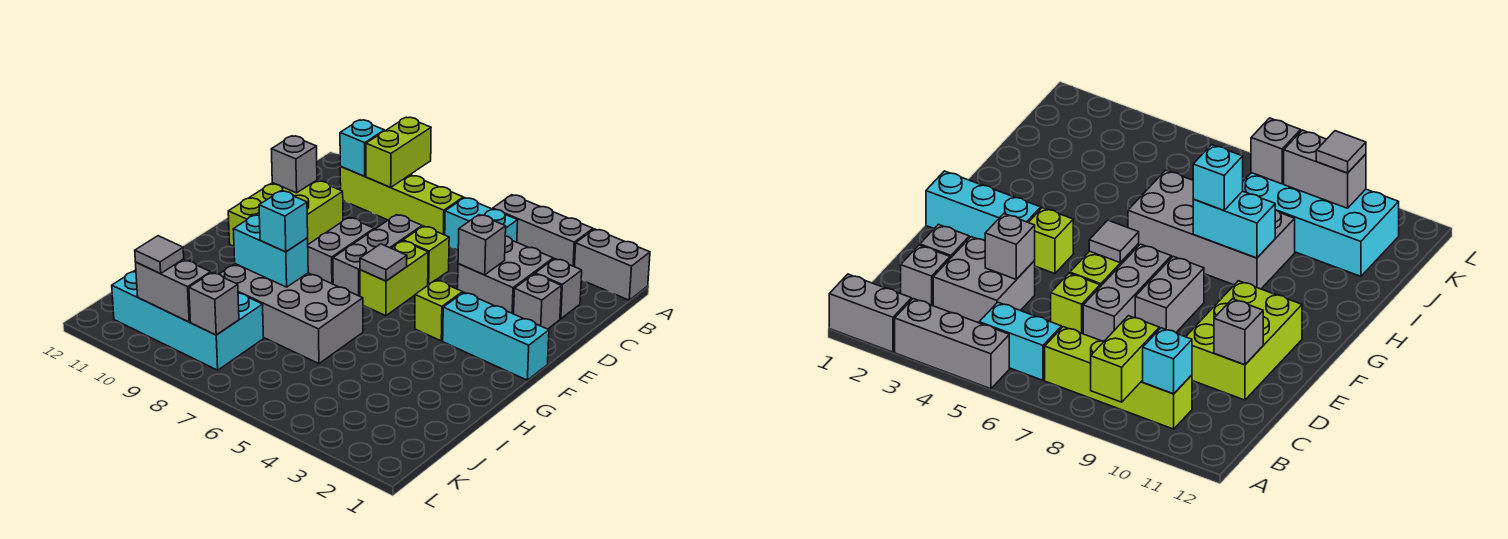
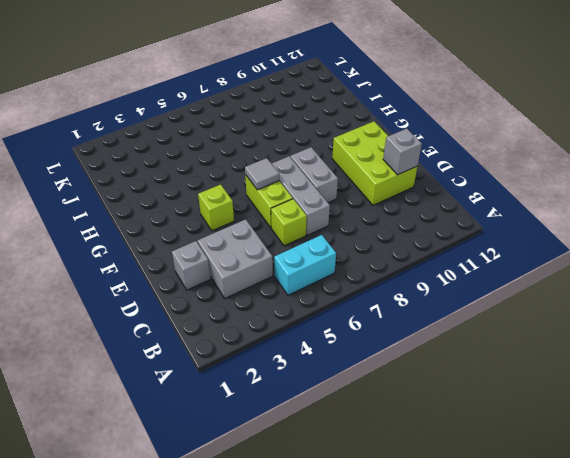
none -> grey brick A1:A2 level 1
none -> grey brick A3:A5 level 1
none -> lime brick B7:B10 level 1

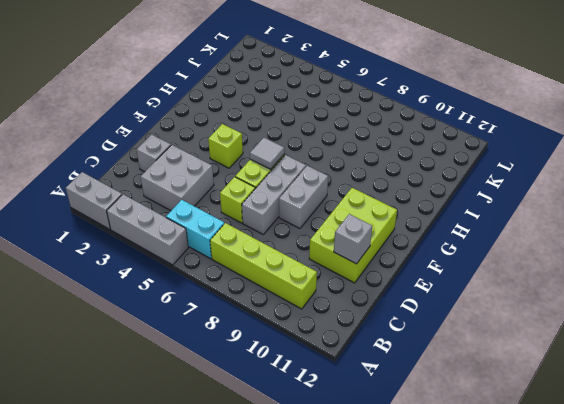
none -> grey brick C2 level 1
none -> cyan brick F1:F3 level 1
none -> grey brick H6:I9 level 1

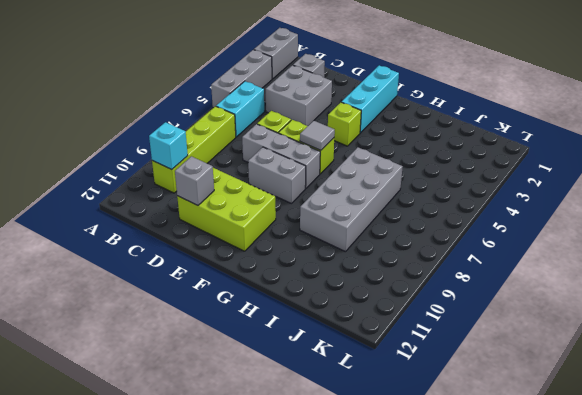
none -> grey brick D2 level 1
none -> cyan brick J8:K11 level 1
none -> lime brick A9:B9 level 2

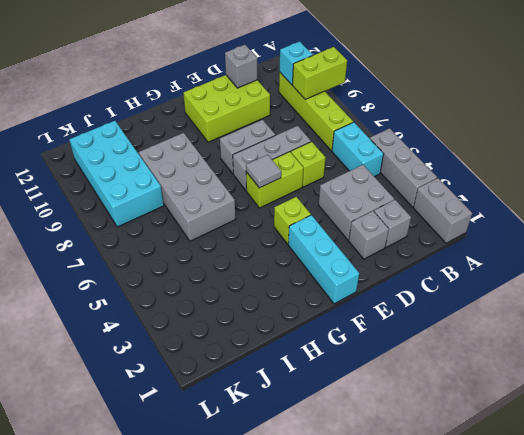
none -> grey brick D4 level 2
none -> cyan brick H8:H9 level 2
none -> grey brick K8 level 2

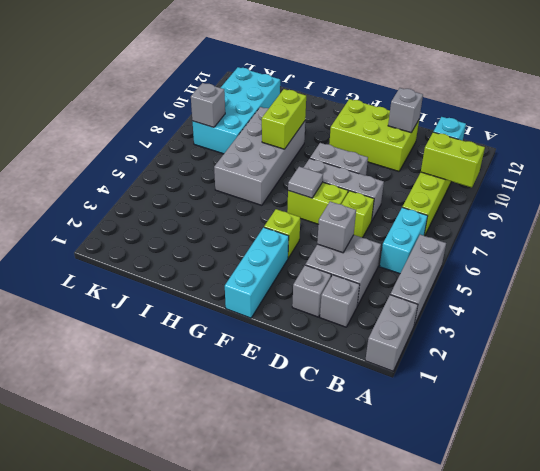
lime brick H8:H9 level 2 -> cyan brick H8:H9 level 2
none -> grey brick K9:K10 level 2
none -> cyan brick H8 level 3
none -> grey tile K10 level 3

